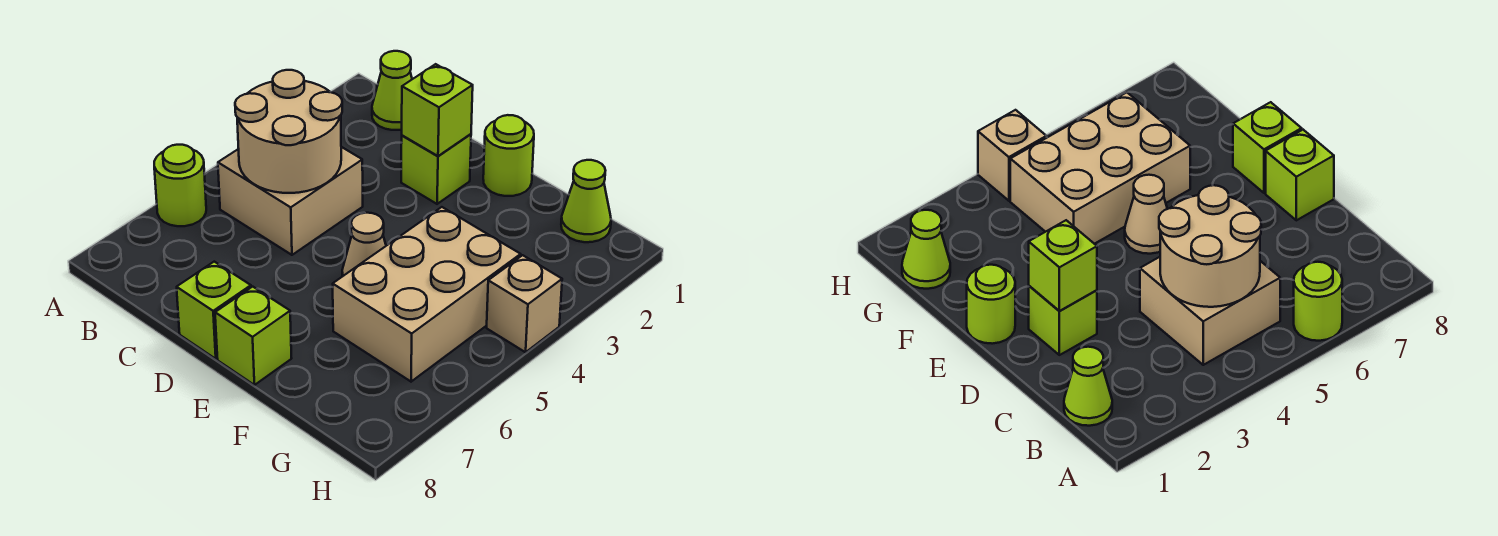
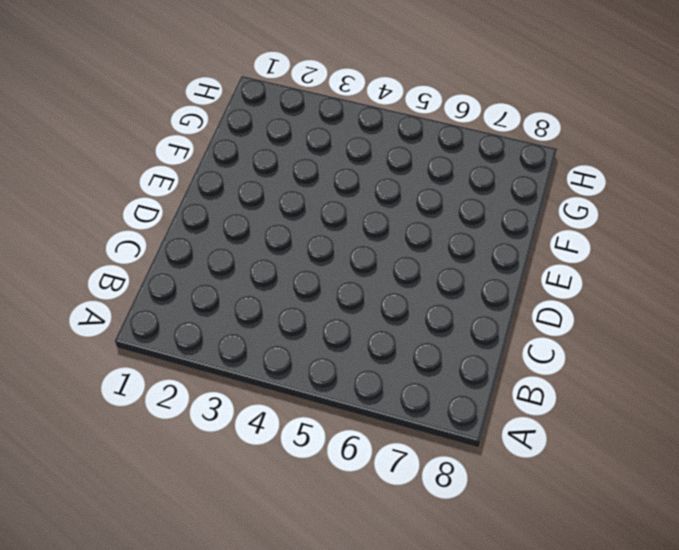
none -> lime round brick A6 level 1
none -> lime cone B1 level 1
none -> tan brick B4:C5 level 1

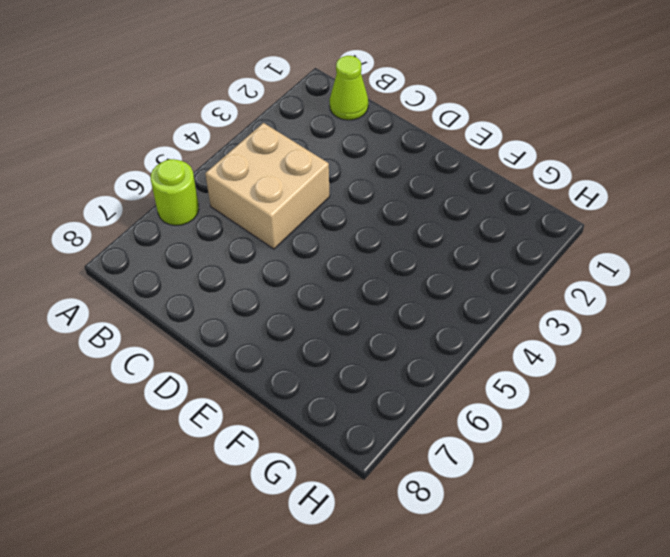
none -> lime brick D2 level 1
none -> lime brick D8 level 1
none -> lime round brick E1 level 1

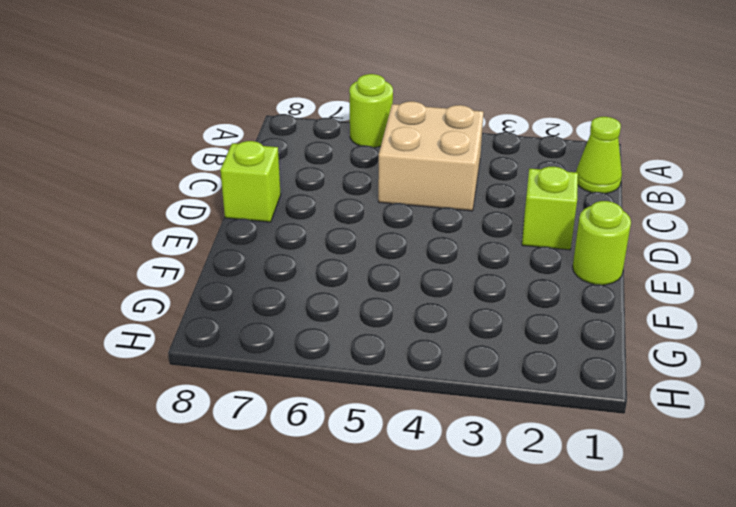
none -> tan cone E5 level 1
none -> lime brick E8 level 1
none -> tan brick F4:G6 level 1

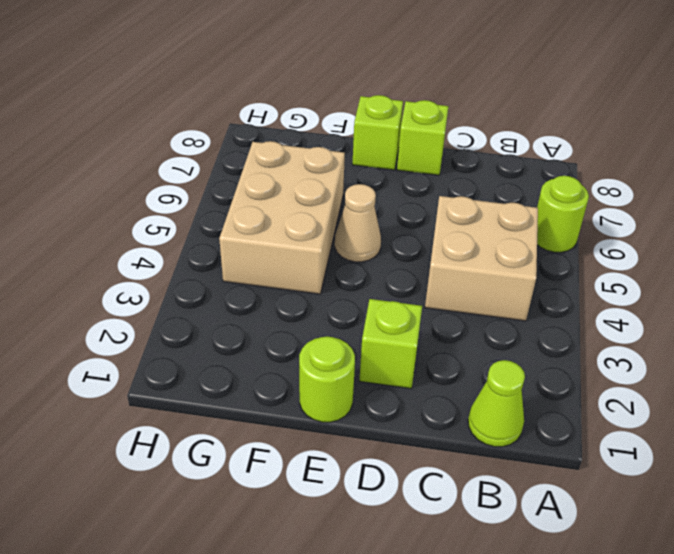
none -> lime cone G1 level 1
none -> tan brick H4 level 1
none -> tan round brick B4:C5 level 2

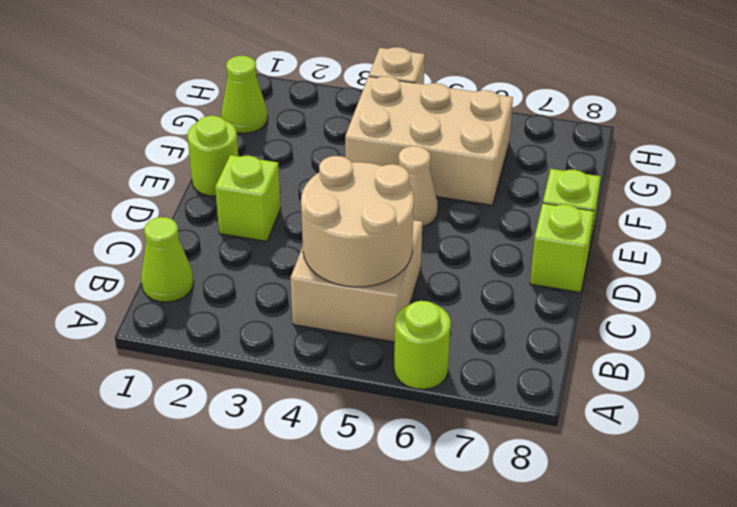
none -> lime brick D2 level 2

